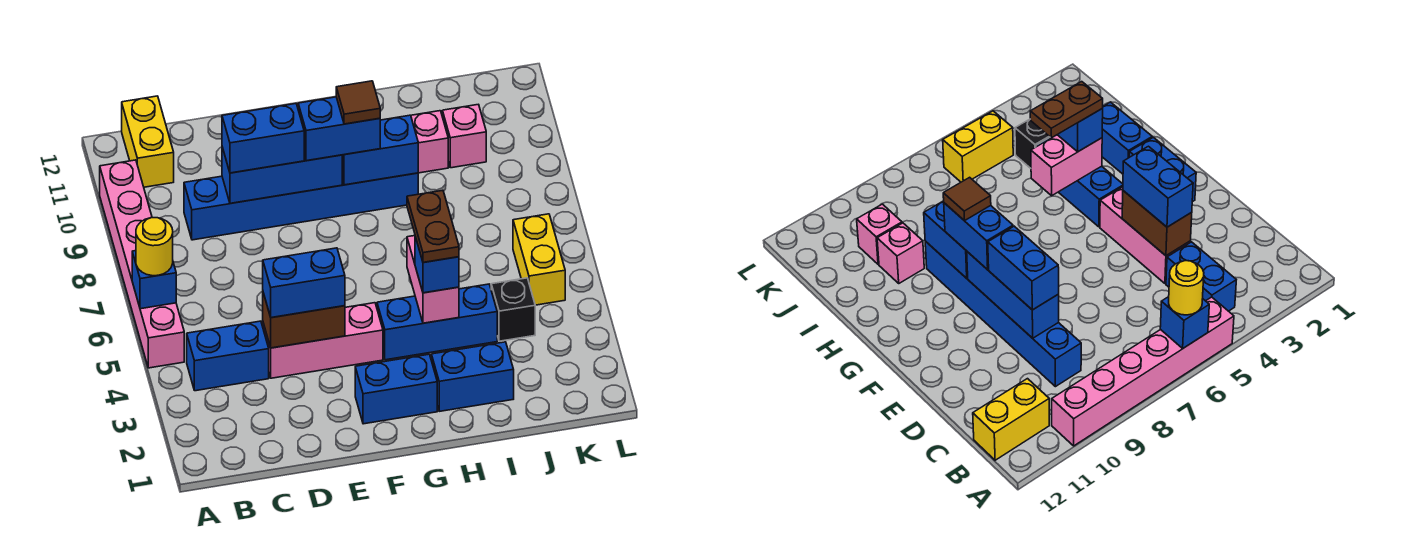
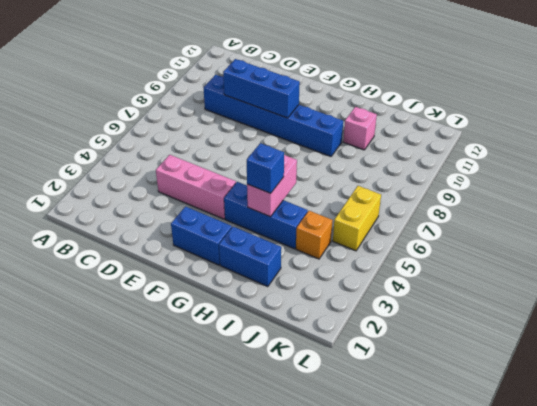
orange brick J4 level 1 -> black brick J4 level 1
none -> pink brick A5:A10 level 1
none -> blue brick B4:C4 level 1
none -> yellow brick B11:B12 level 1

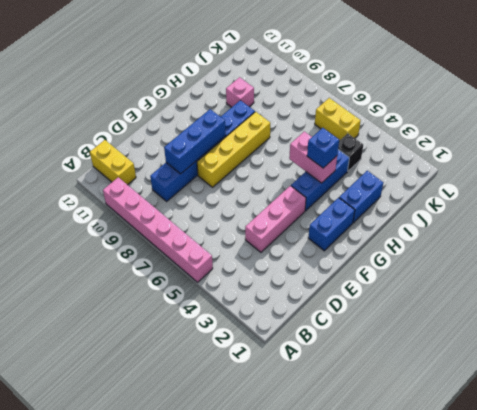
yellow brick E8:H8 level 1 -> none
none -> blue brick B4:C4 level 1
none -> pink brick J10 level 1
none -> blue brick A6 level 2

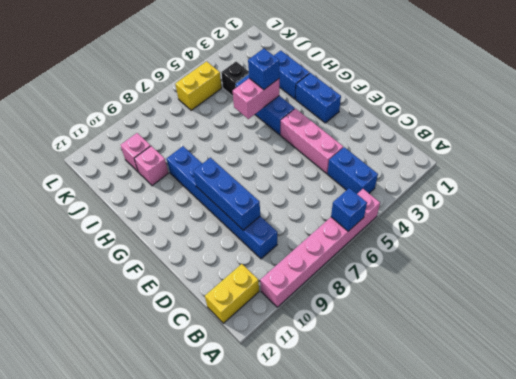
none -> brown brick D4:E4 level 2
none -> blue brick G9:H9 level 2
none -> yellow round brick A6 level 3

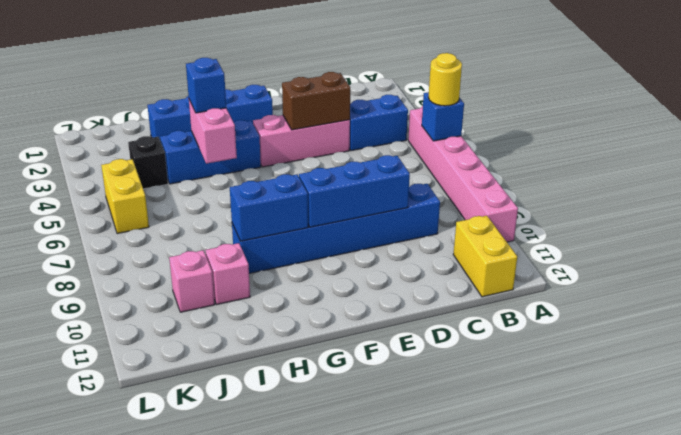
none -> blue brick D4:E4 level 3
none -> blue brick D9:E9 level 3
none -> blue brick F9:G9 level 3

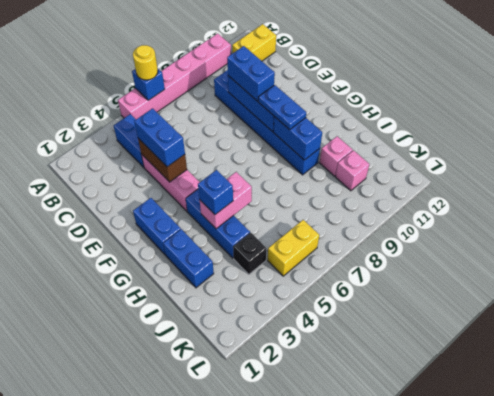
blue plate F9:G9 level 3 -> blue brick F9:G9 level 3
none -> brown tile G9 level 4
none -> brown plate H4:H5 level 4

